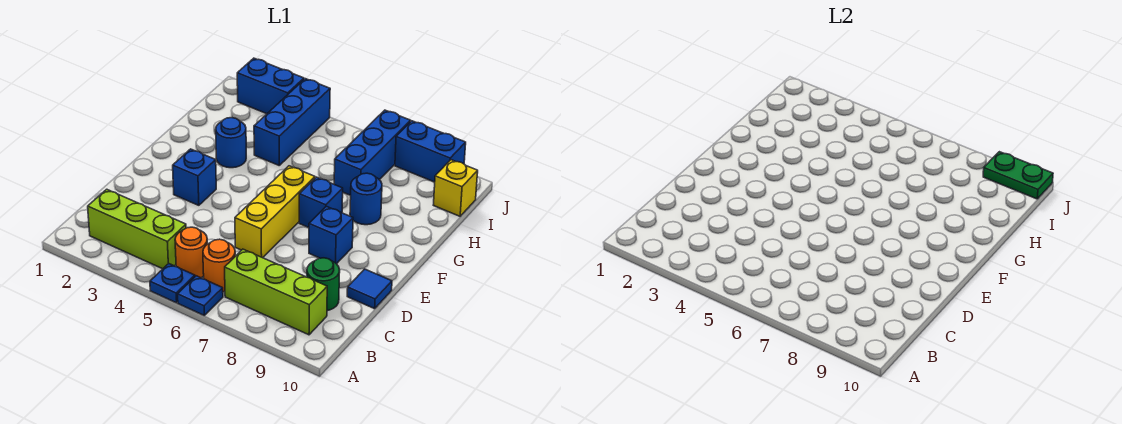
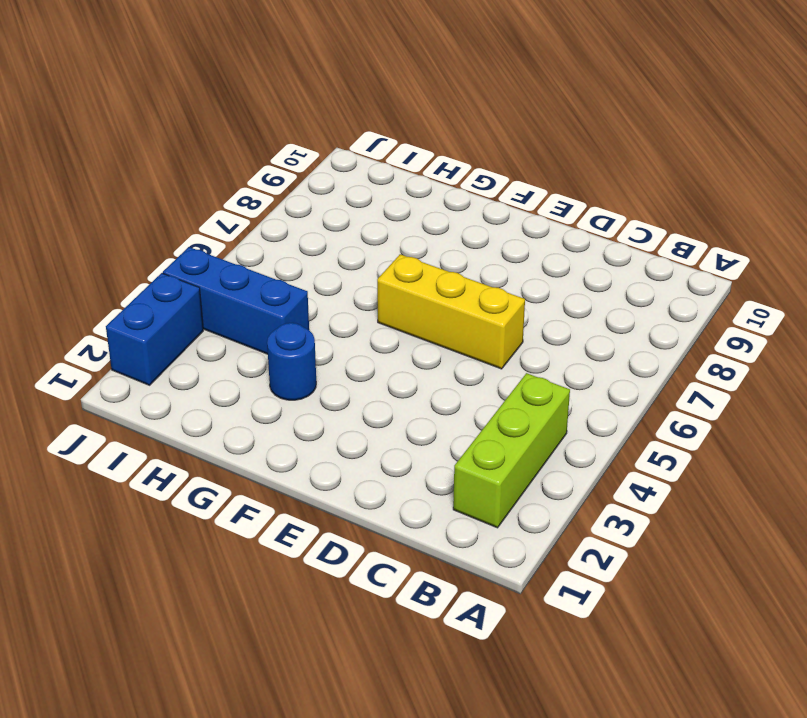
none -> blue plate A5 level 1
none -> blue plate A6 level 1
none -> orange round brick B5 level 1

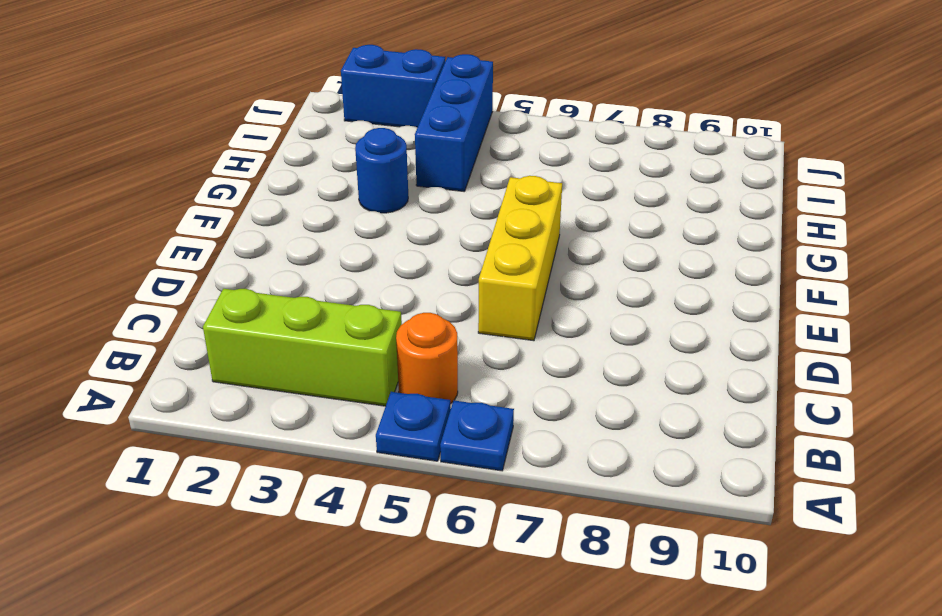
none -> orange round brick B6 level 1
none -> lime brick B7:B9 level 1
none -> green round brick C9 level 1

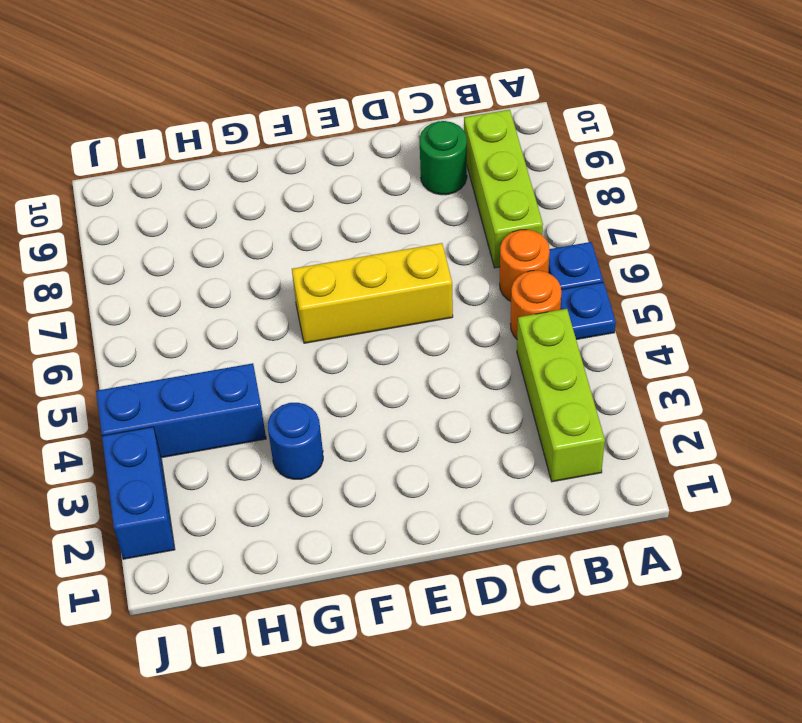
none -> blue tile D10 level 1
none -> blue brick E3 level 1
none -> blue brick E8 level 1

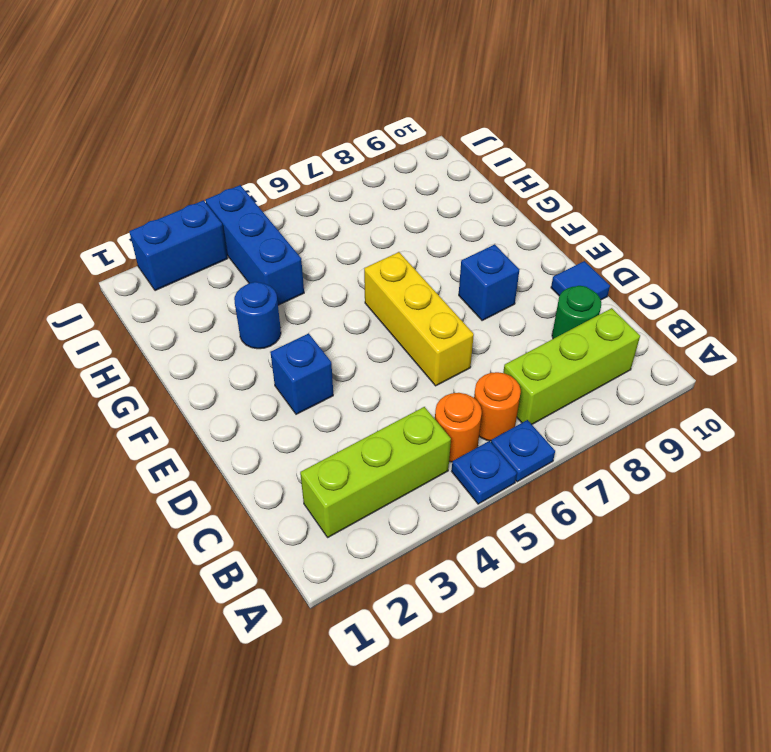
none -> blue brick F7 level 1
none -> blue round brick G8 level 1
none -> blue brick H7:J7 level 1

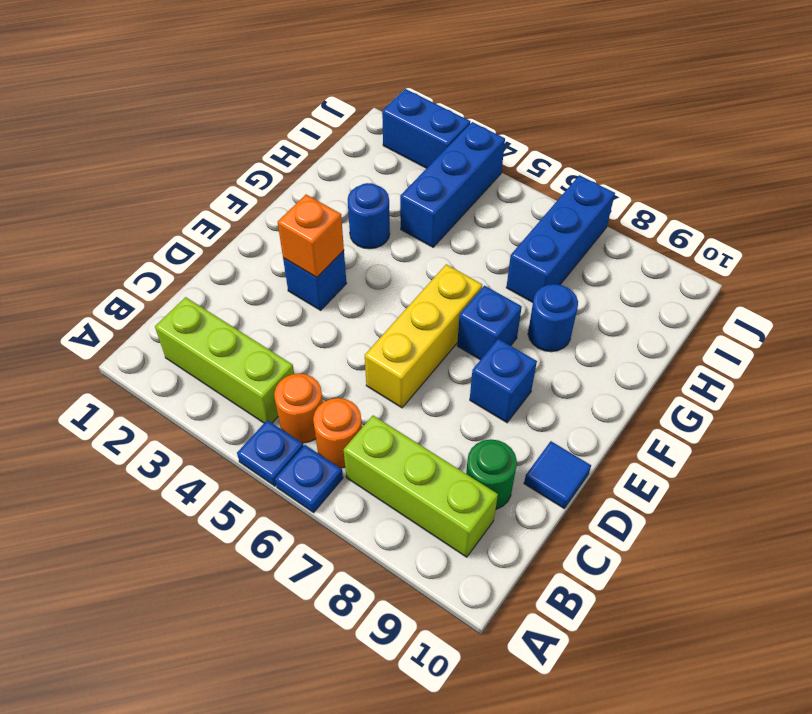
orange brick E3 level 2 -> none
none -> yellow brick I10 level 1
none -> blue brick J8:J9 level 1
none -> green plate J9:J10 level 2

